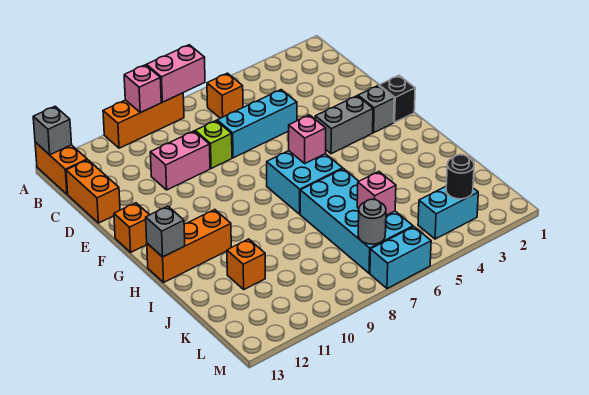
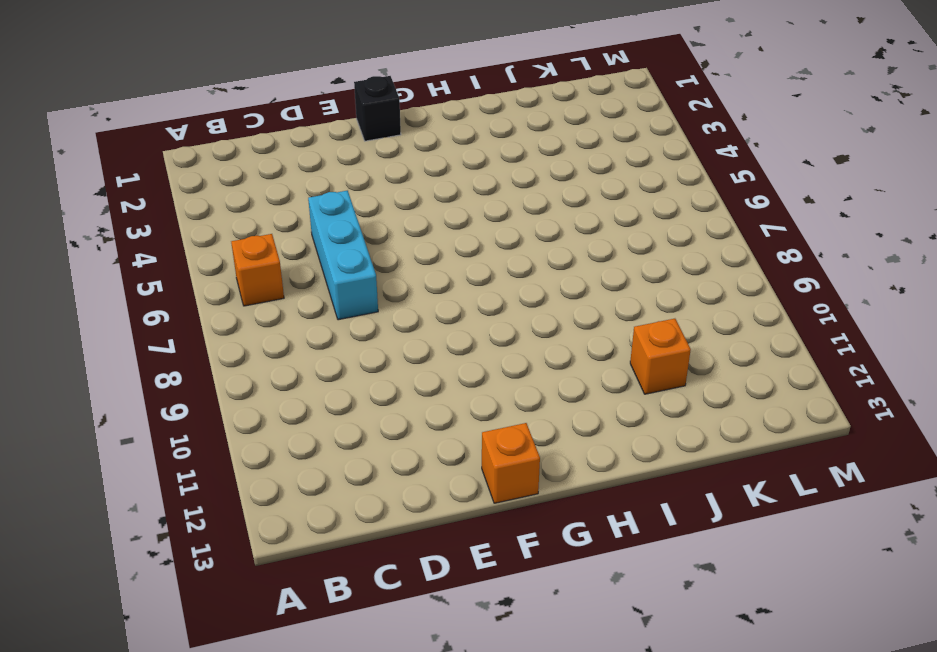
none -> orange brick A8:A10 level 1
none -> orange brick A13:B13 level 1
none -> orange brick C13:D13 level 1

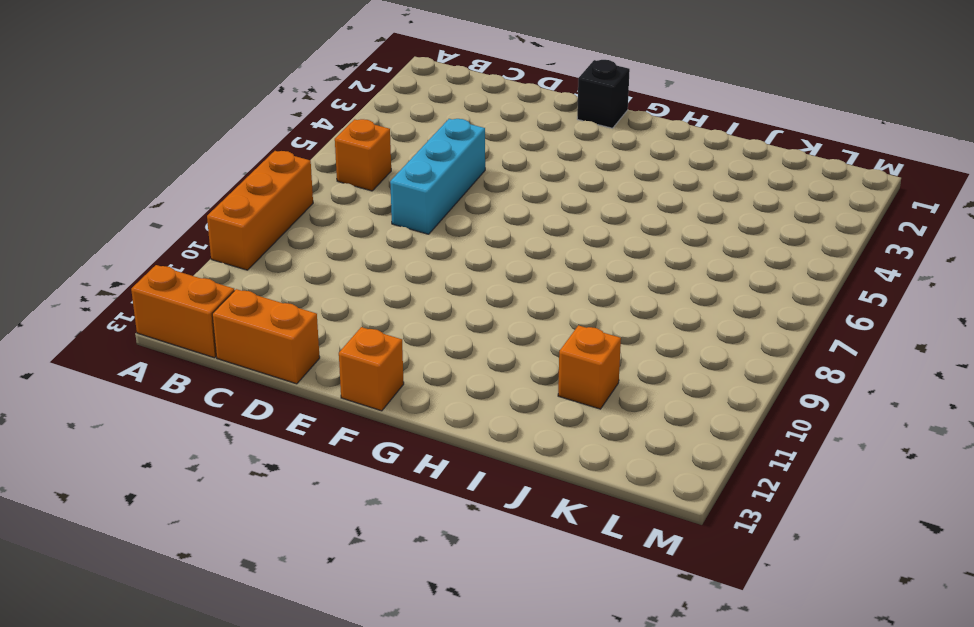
none -> lime brick D8 level 1
none -> pink brick D9:D10 level 1
none -> grey brick F2 level 1

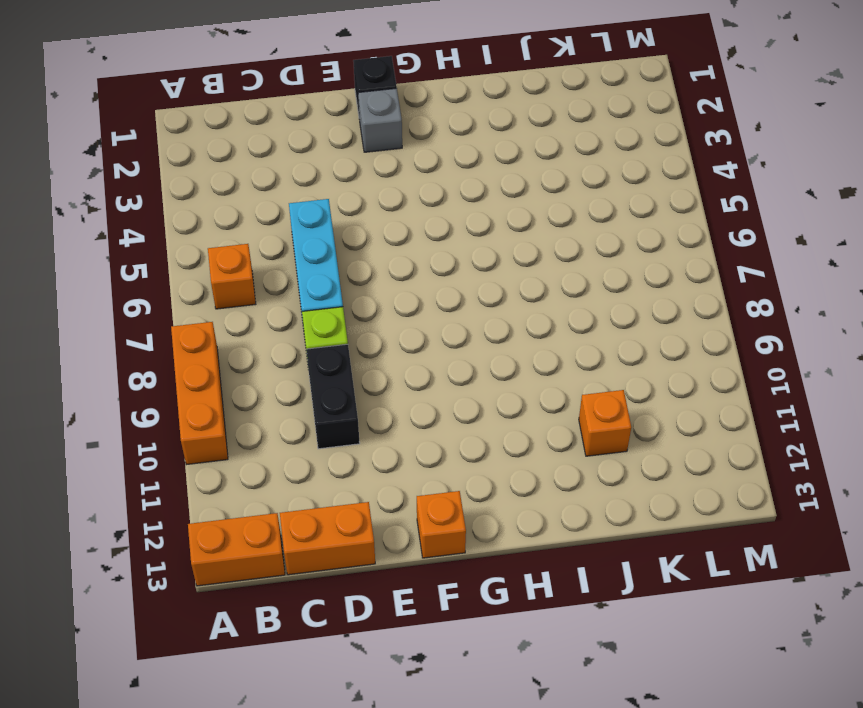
black brick D9:D10 level 1 -> pink brick D9:D10 level 1
none -> grey brick F3:F4 level 1
none -> cyan brick G6:H7 level 1
none -> orange brick H11:H13 level 1

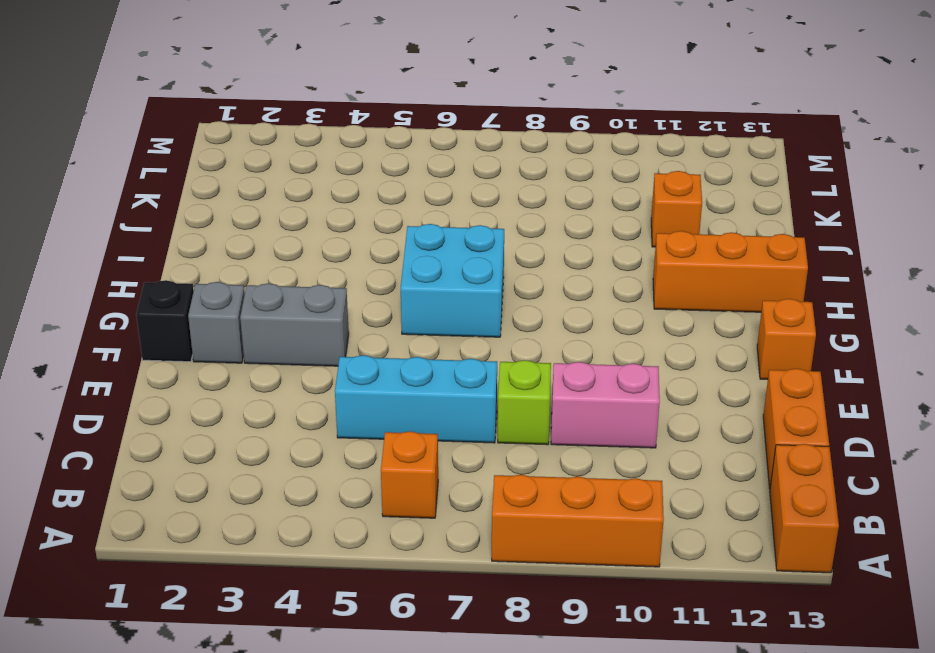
none -> cyan brick I6:L7 level 1
none -> cyan brick L3:L4 level 1
none -> cyan brick M6:M7 level 1

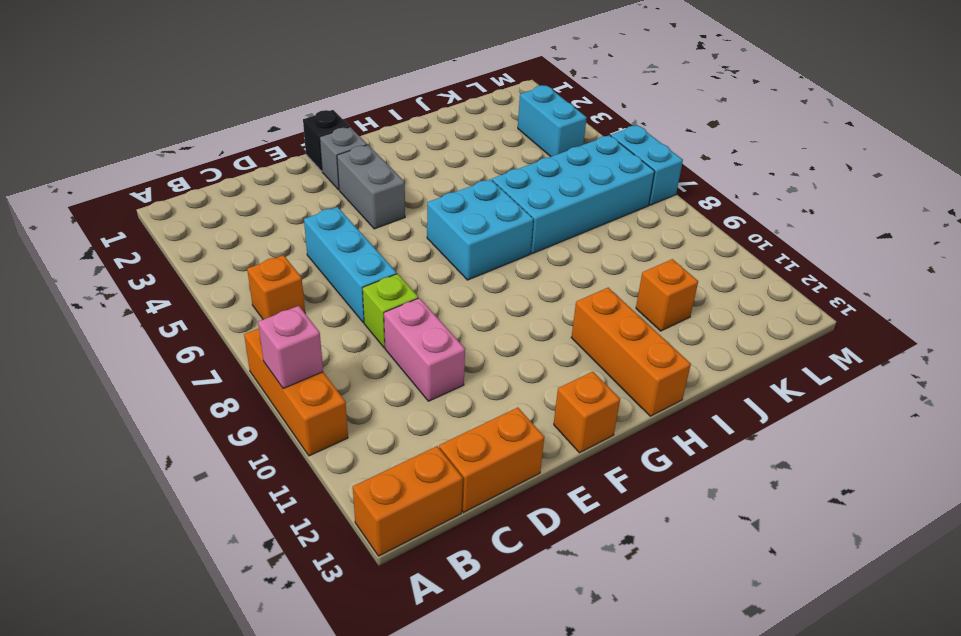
none -> pink brick A7:A8 level 2
none -> grey brick A13 level 2
none -> pink brick G6 level 2

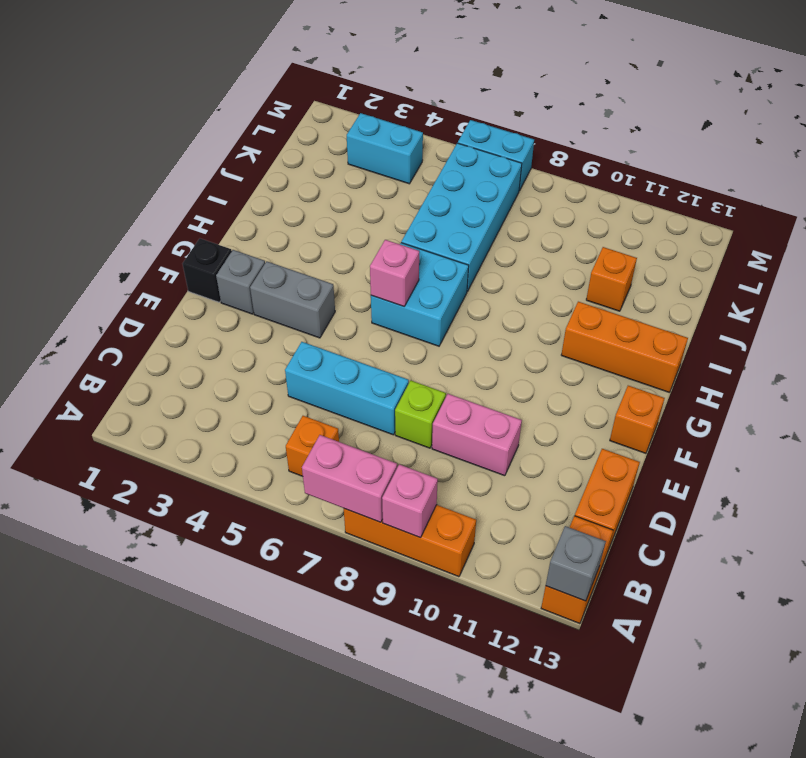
none -> grey brick H13 level 2
none -> pink brick K6 level 2
none -> black round brick L3 level 2

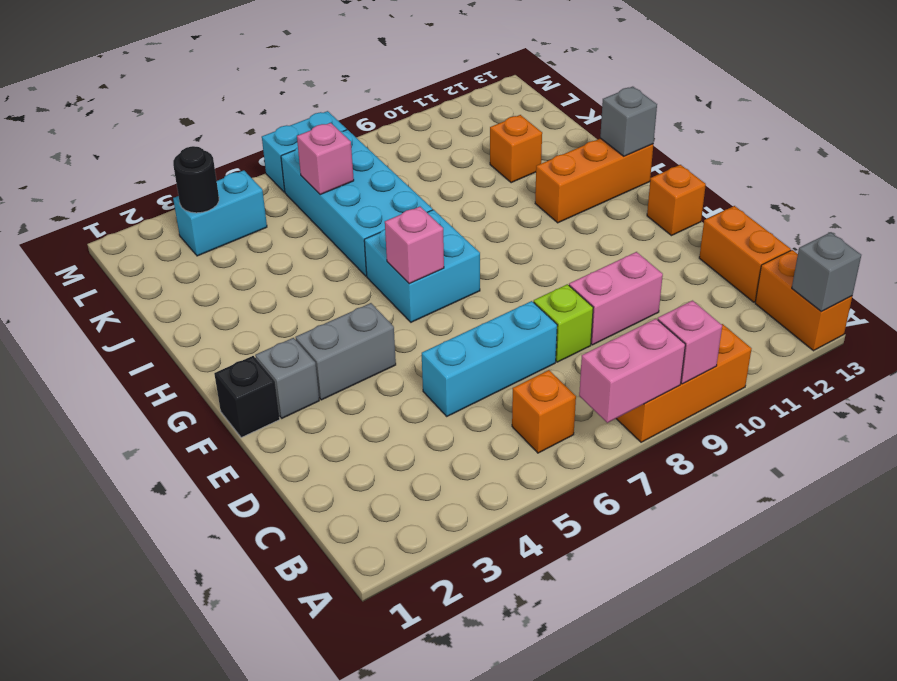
none -> grey round brick L7 level 2

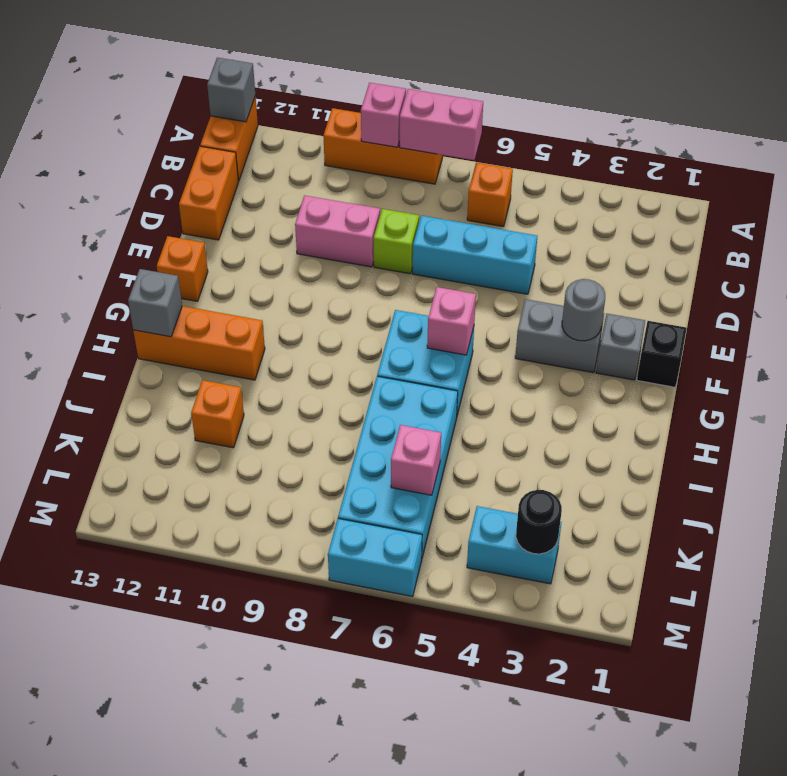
grey round brick F3 level 2 -> grey round brick L7 level 2

